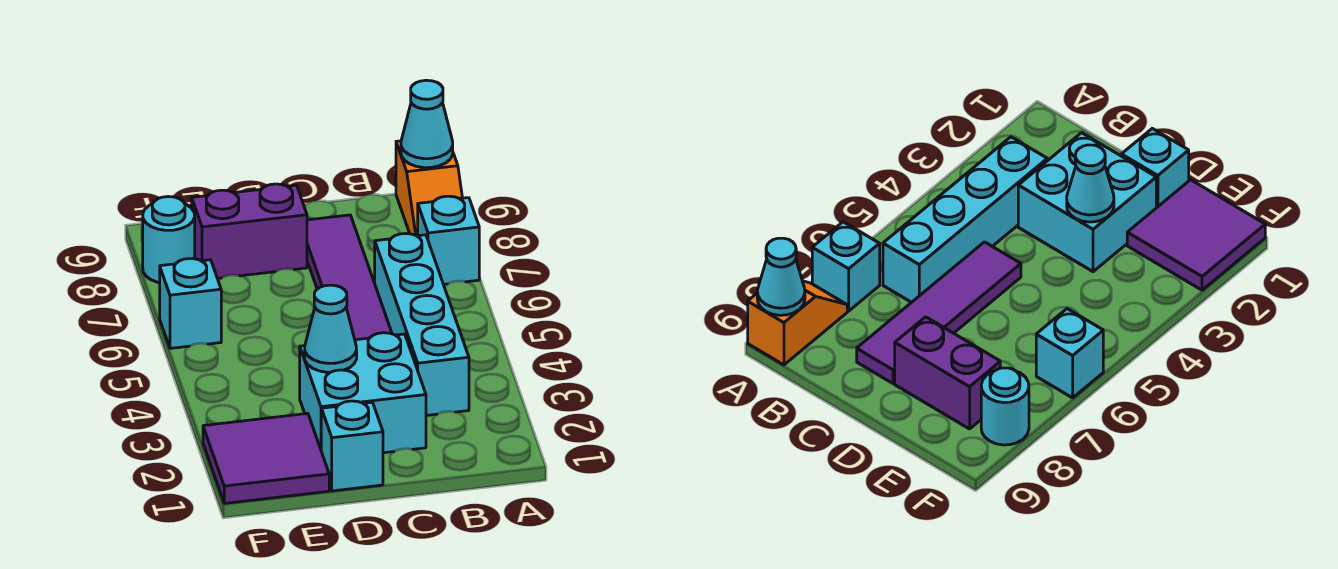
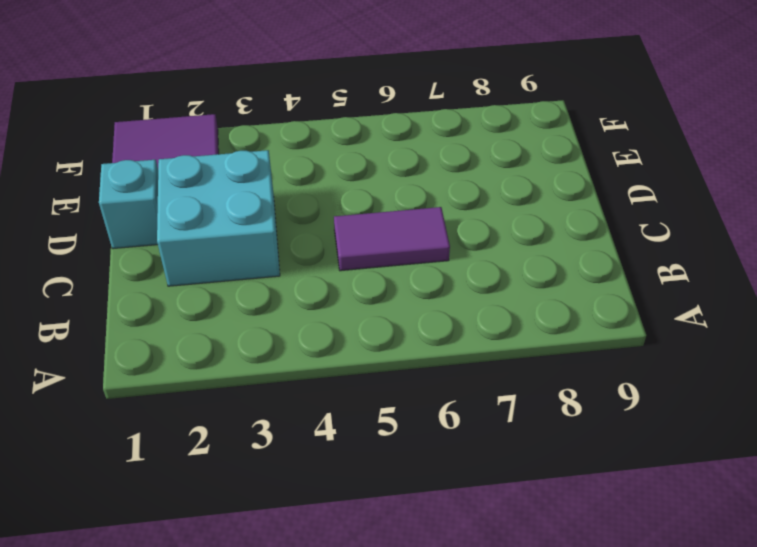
purple tile C5:C6 level 1 -> purple tile C5:C8 level 1
none -> cyan brick A7 level 1
none -> orange slope A8:A9 level 1 top 9
none -> cyan brick B3:B6 level 1

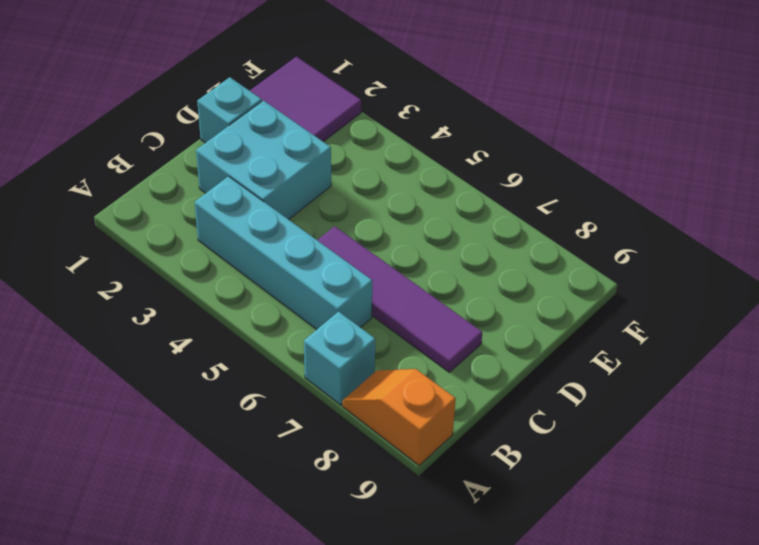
none -> purple brick D8:E8 level 1
none -> cyan brick F6 level 1
none -> cyan round brick F8 level 1

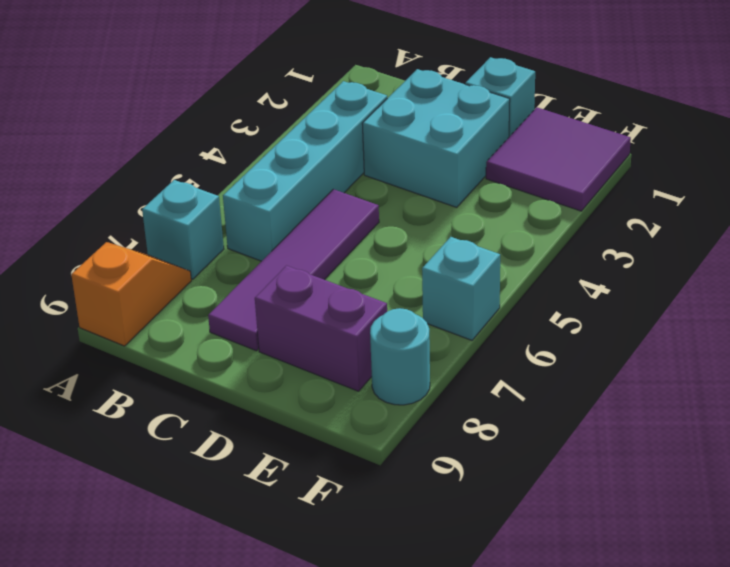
none -> cyan cone A9 level 2
none -> cyan cone D3 level 2

